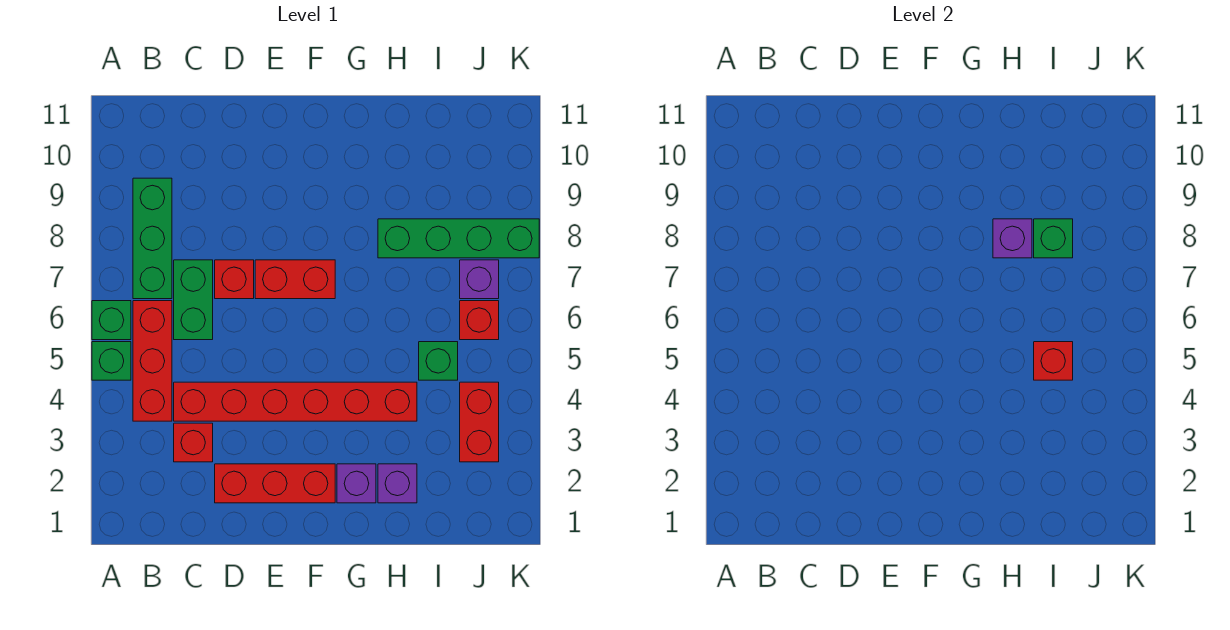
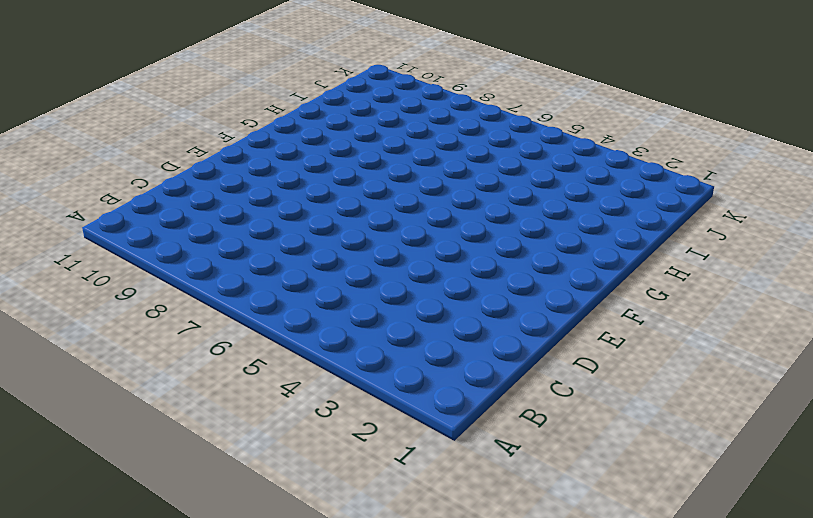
none -> green brick A5 level 1
none -> green brick A6 level 1
none -> red brick B4:B6 level 1

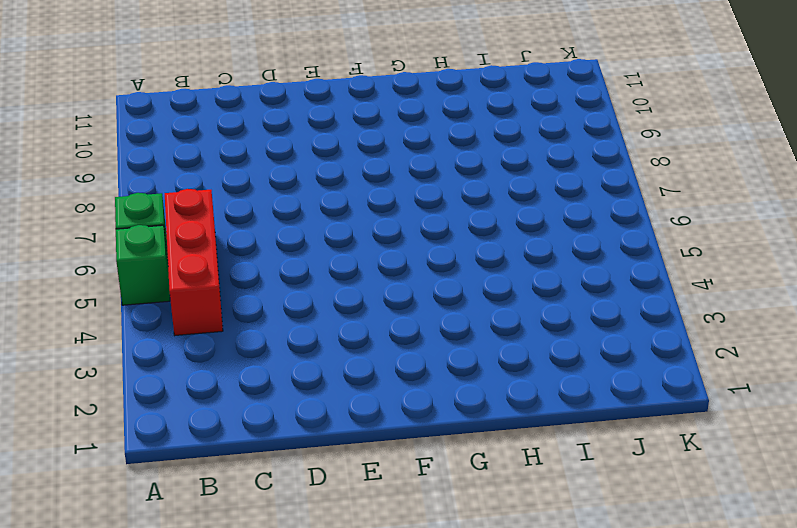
none -> green brick B7:B9 level 1
none -> red brick C3 level 1
none -> red brick C4:H4 level 1

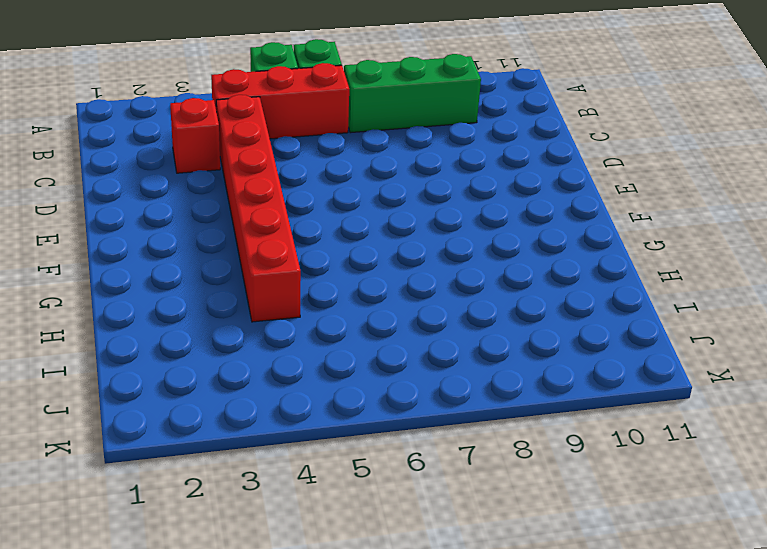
none -> green brick C6:C7 level 1
none -> red brick D2:F2 level 1
none -> red brick D7 level 1

